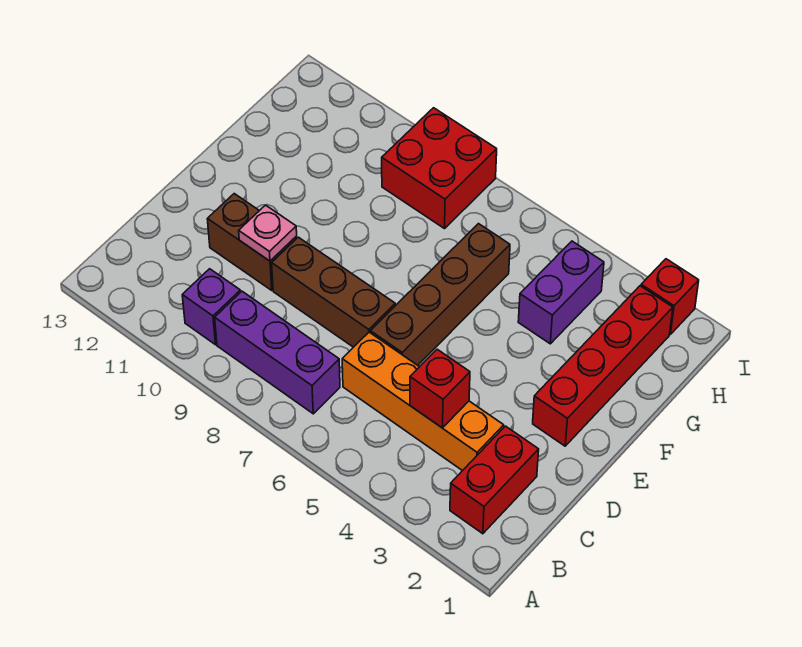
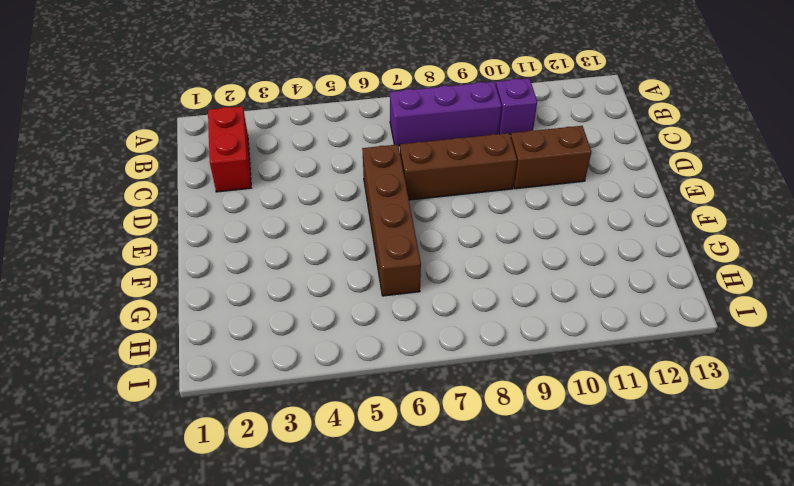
none -> orange brick C3:C6 level 1
none -> red brick E2:H2 level 1
none -> purple brick G4:H4 level 1

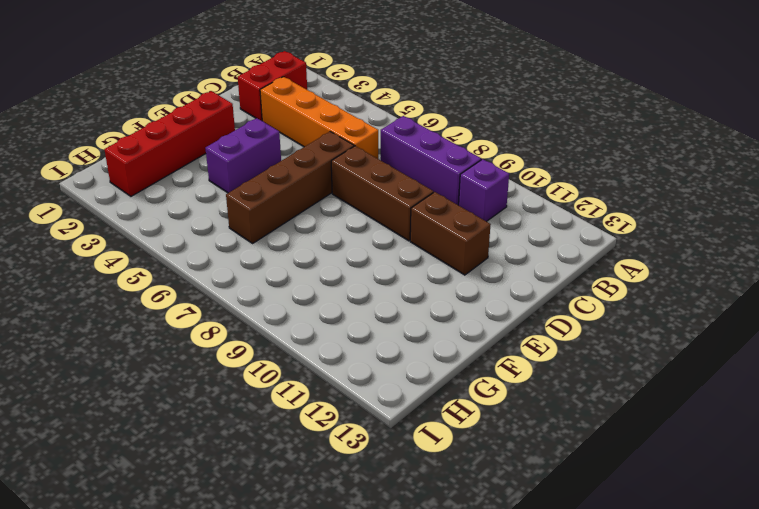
purple brick E4:F4 level 1 -> purple brick G4:H4 level 1
none -> red brick H8:I9 level 1
none -> red brick I2 level 1
none -> red brick C4 level 2

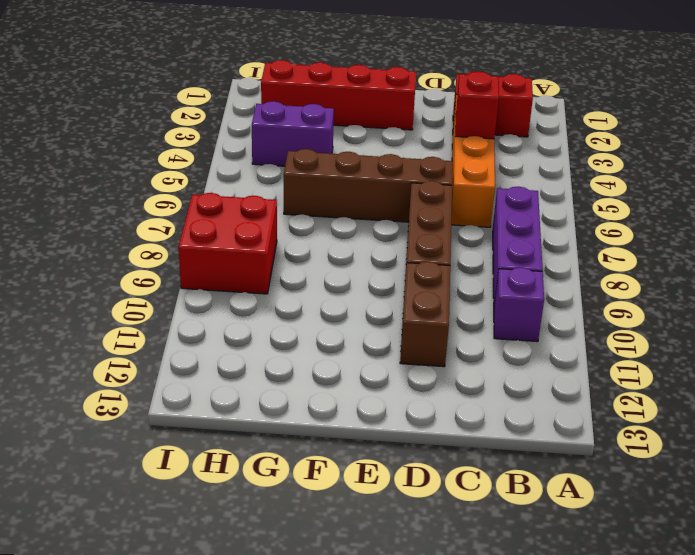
none -> red brick I2 level 1
none -> pink plate D10 level 2

